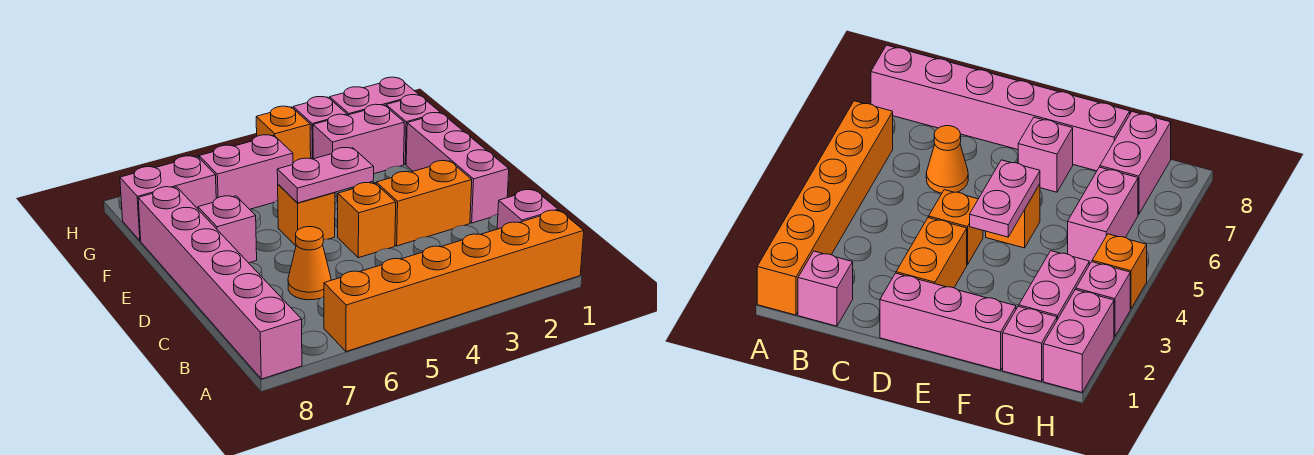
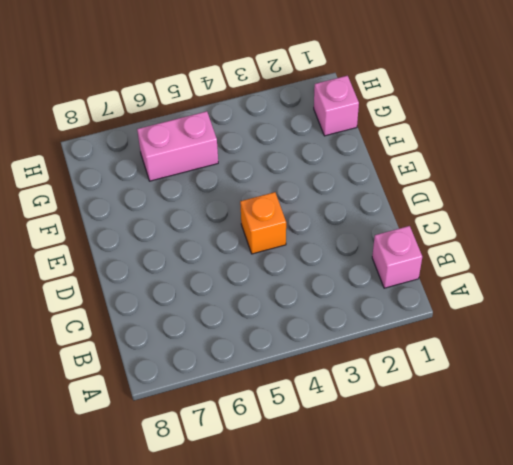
none -> orange brick A1:A6 level 1
none -> pink brick A8:F8 level 1
none -> orange cone C6 level 1

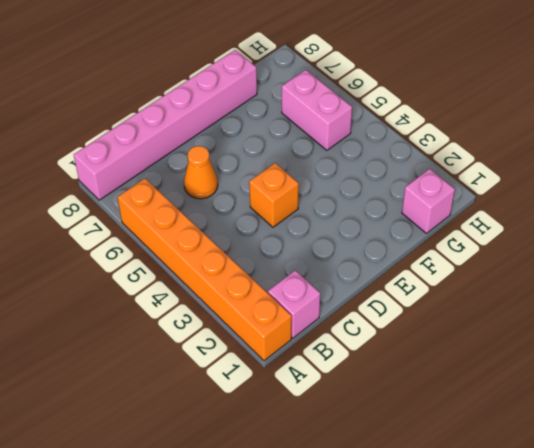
none -> pink brick D1:F1 level 1
none -> orange brick D2:D3 level 1
none -> orange brick E5 level 1

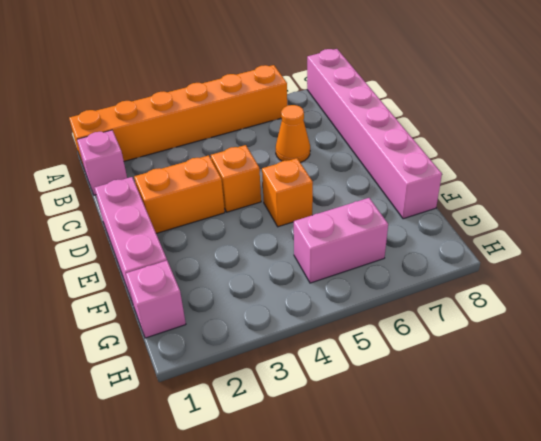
none -> pink brick E7 level 1
none -> pink brick G2:G3 level 1
none -> pink brick G7:G8 level 1

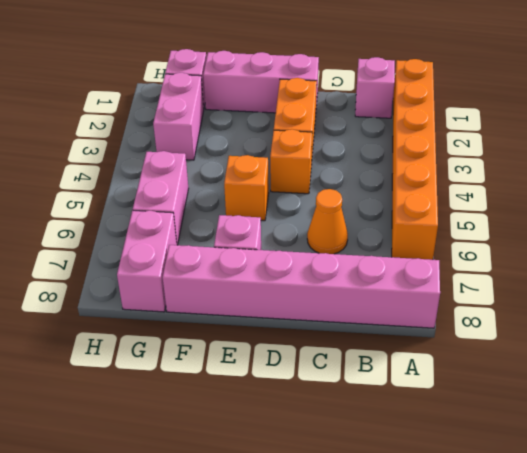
none -> pink brick H1:H2 level 1
none -> pink brick H3 level 1
none -> orange brick H4 level 1

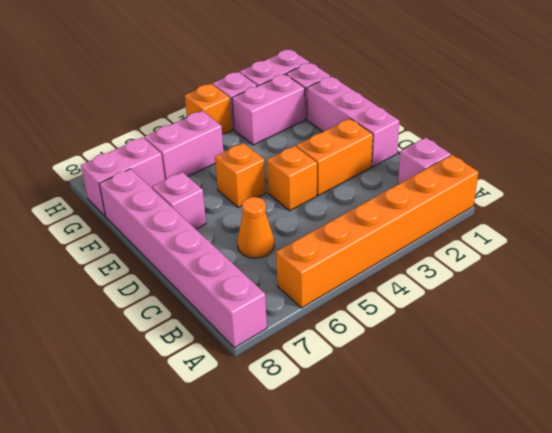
none -> pink plate E4:E5 level 2

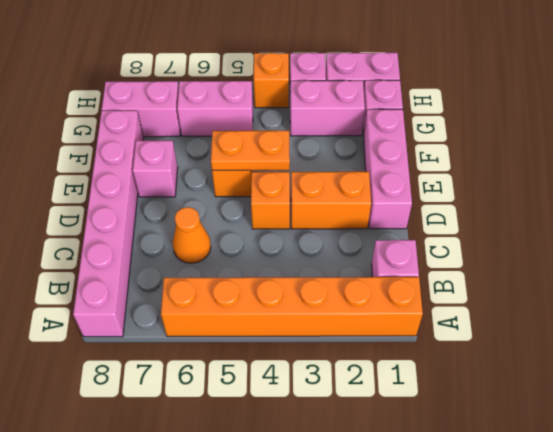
orange plate E4:E5 level 2 -> pink plate E4:E5 level 2

